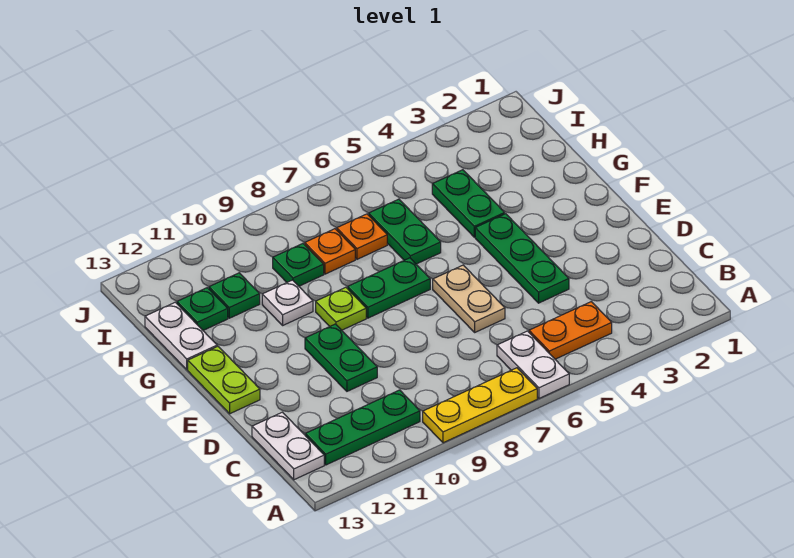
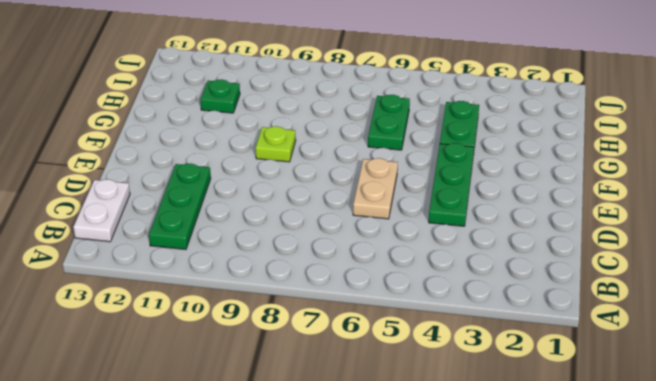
green plate B11:D11 level 1 -> green plate B10:B12 level 1
none -> white plate A6:B6 level 1
none -> yellow plate A7:A9 level 1
none -> orange plate B4:B5 level 1

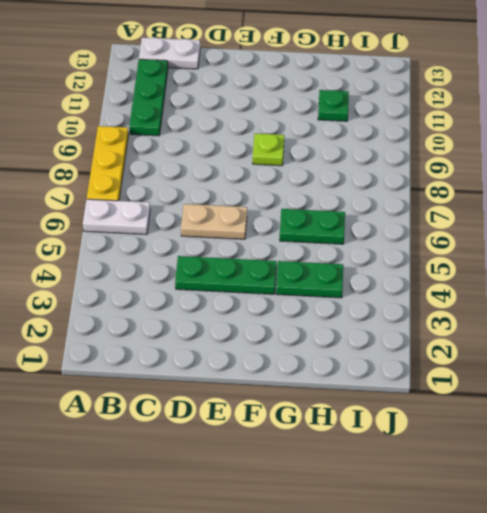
none -> orange plate B4:B5 level 1
none -> green plate D10:E10 level 1
none -> lime plate E13:F13 level 1

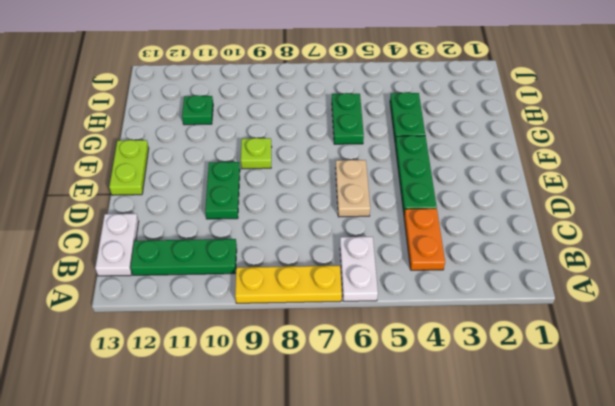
orange plate B4:C4 level 1 -> orange plate B4:B5 level 1
none -> green plate F7:F8 level 1
none -> white plate G10 level 1
none -> white plate G13:H13 level 1

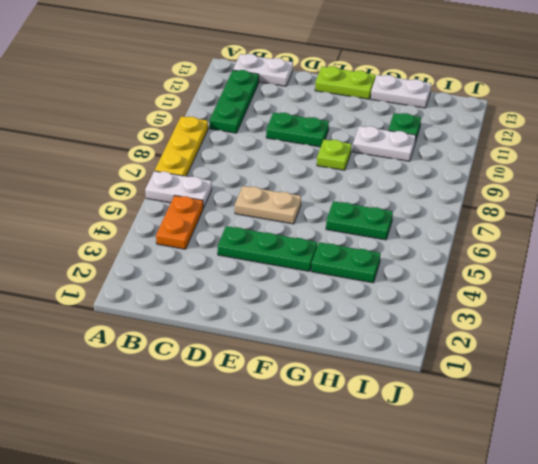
white plate G10:H10 level 1 -> white plate G10 level 1
none -> green plate F7:F8 level 1
none -> orange plate H7 level 1
none -> orange plate H8 level 1

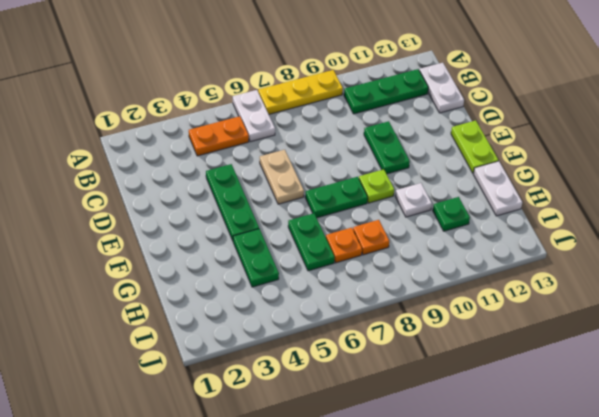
none -> green plate H9 level 1
none -> green plate H12 level 1

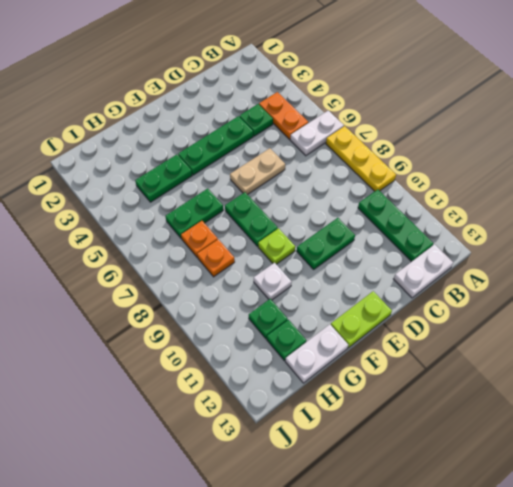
green plate C4 level 1 -> green plate H9 level 1

